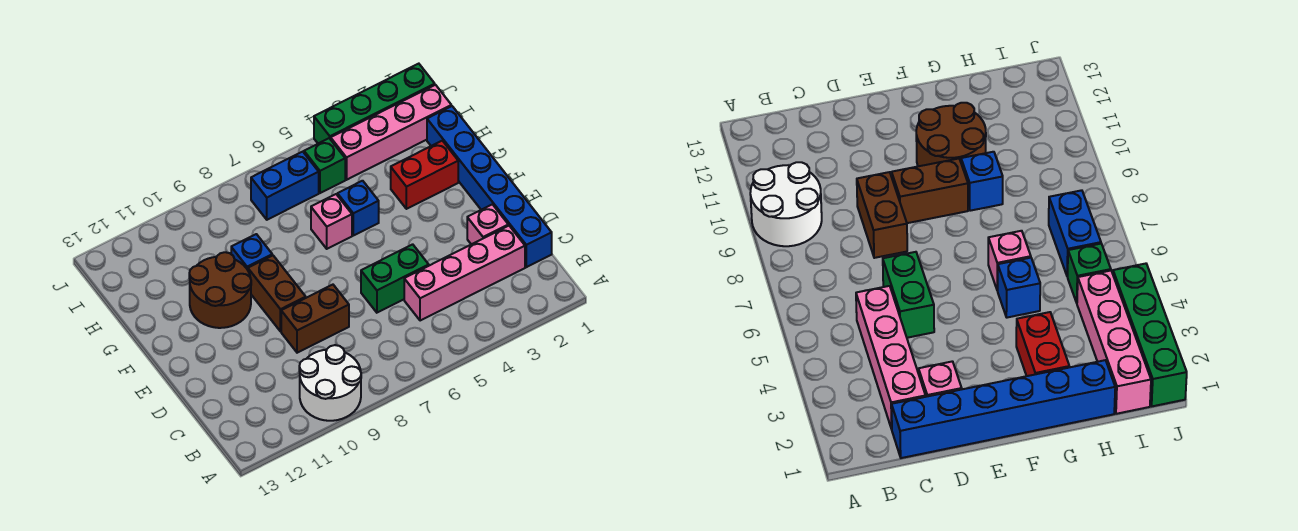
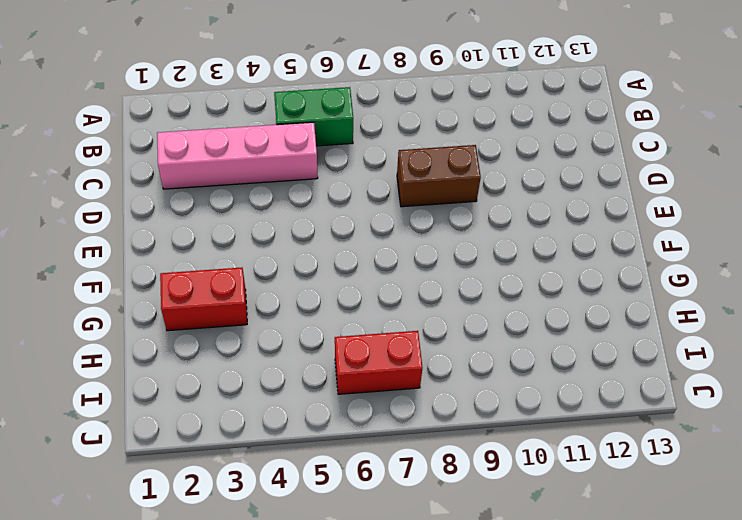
green brick B5:B6 level 1 -> green brick D5:D6 level 1
red brick I6:I7 level 1 -> blue brick I6:I7 level 1
none -> white round brick A9:B10 level 1
none -> blue brick C1:H1 level 1
none -> pink brick D2 level 1

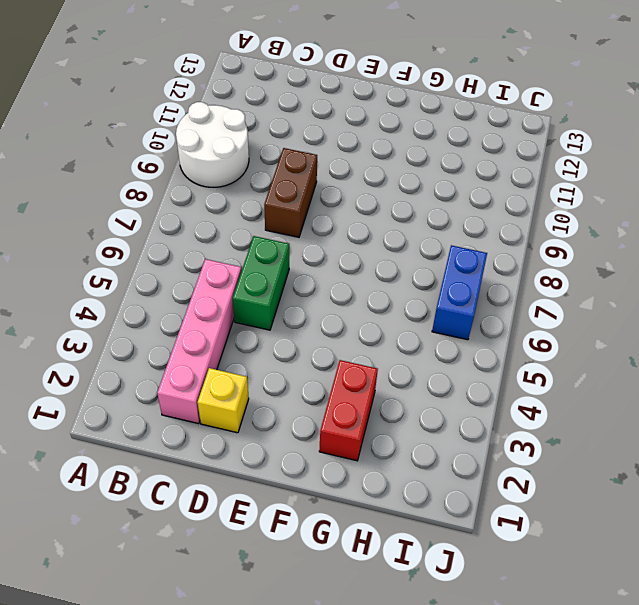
yellow brick D2 level 1 -> pink brick D2 level 1
none -> blue brick C1:H1 level 1
none -> brown brick E9:F9 level 1
none -> brown round brick F10:G11 level 1

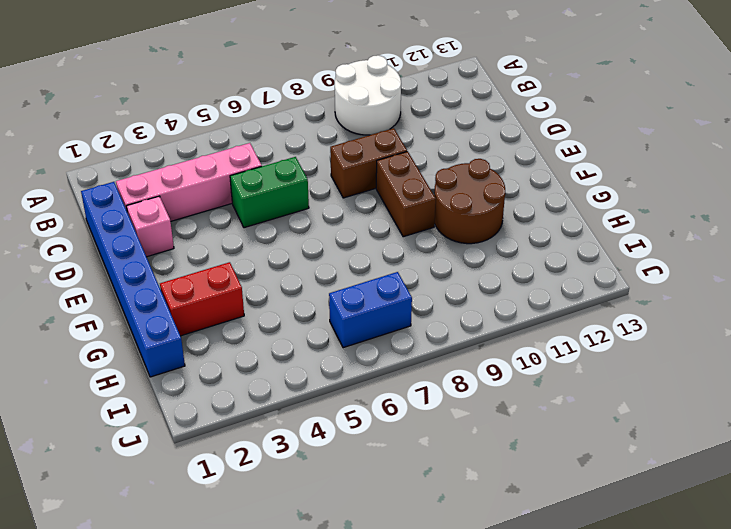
none -> blue brick G5 level 1
none -> pink brick G6 level 1
none -> blue brick G9 level 1

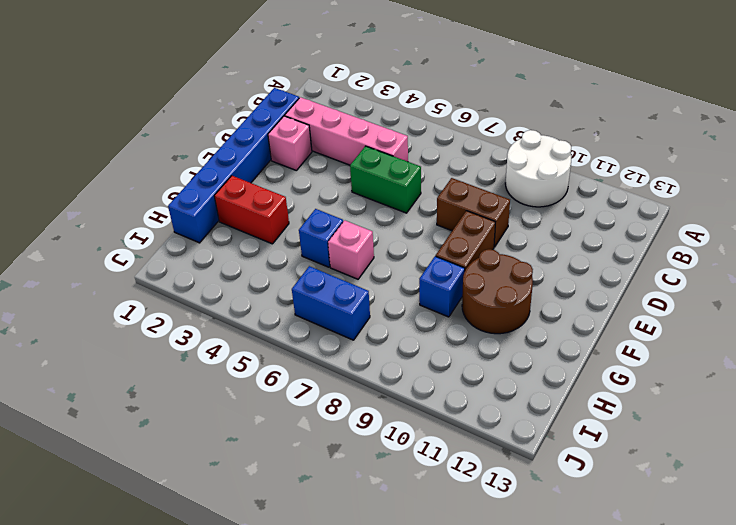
none -> pink brick I1:I4 level 1
none -> green brick I5 level 1
none -> green brick J1:J4 level 1

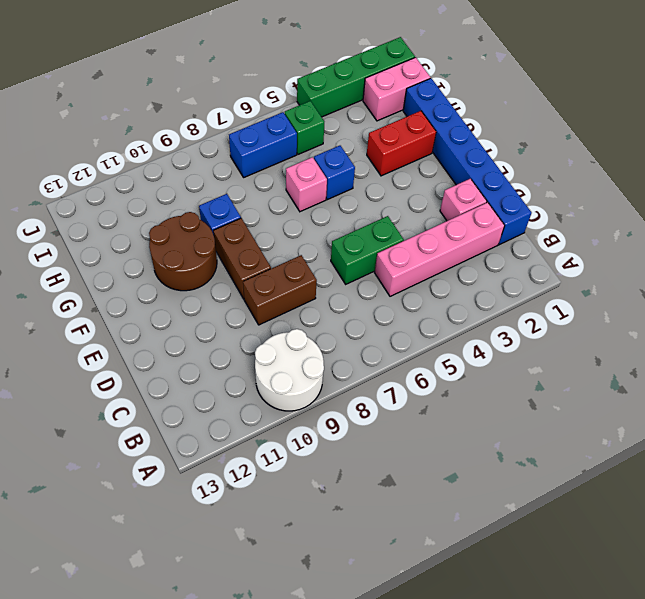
pink brick I1:I2 level 1 -> pink brick I1:I4 level 1

